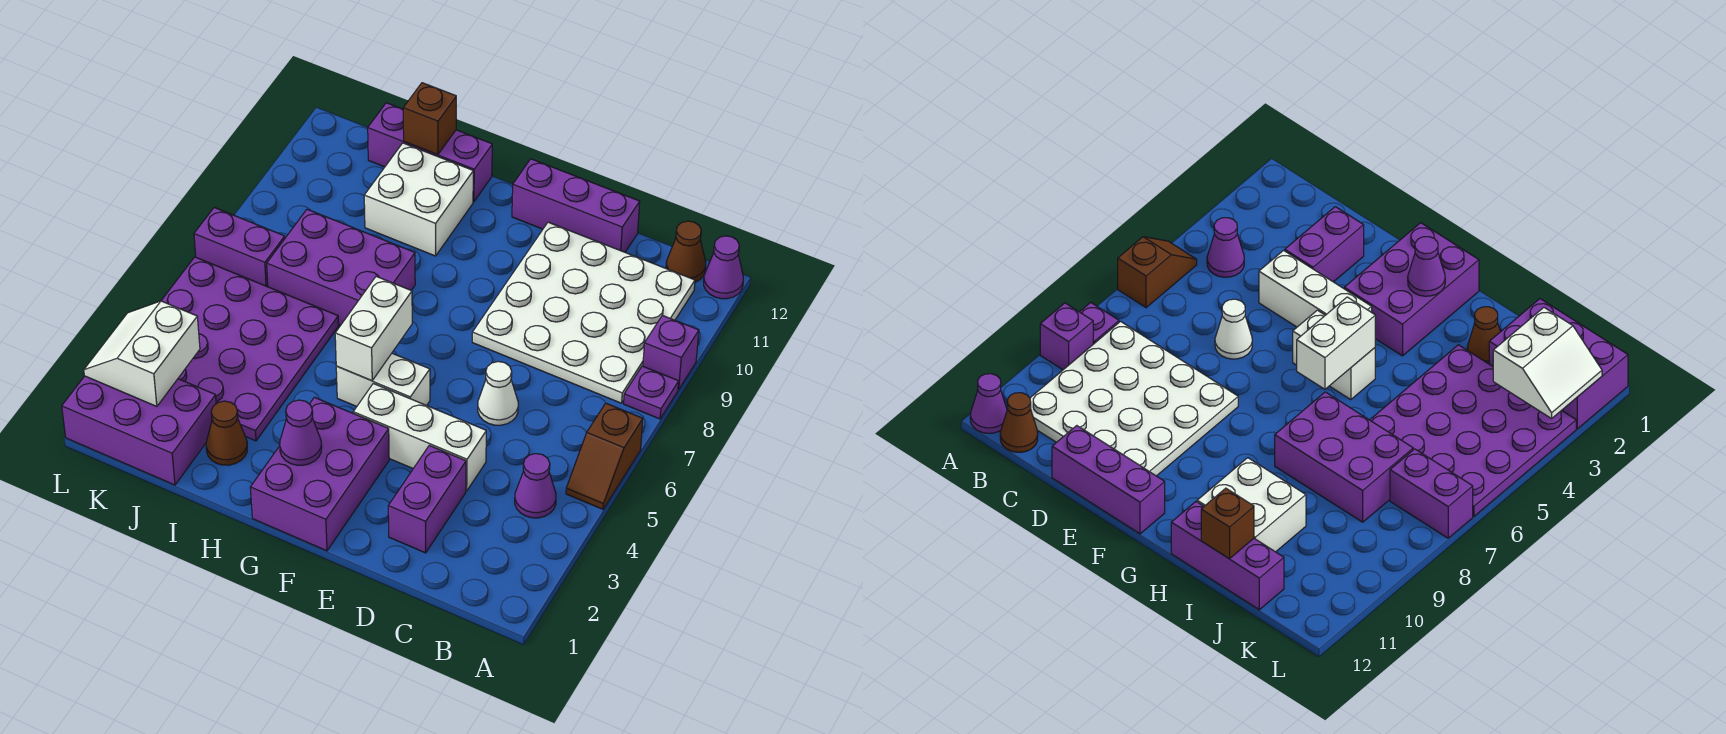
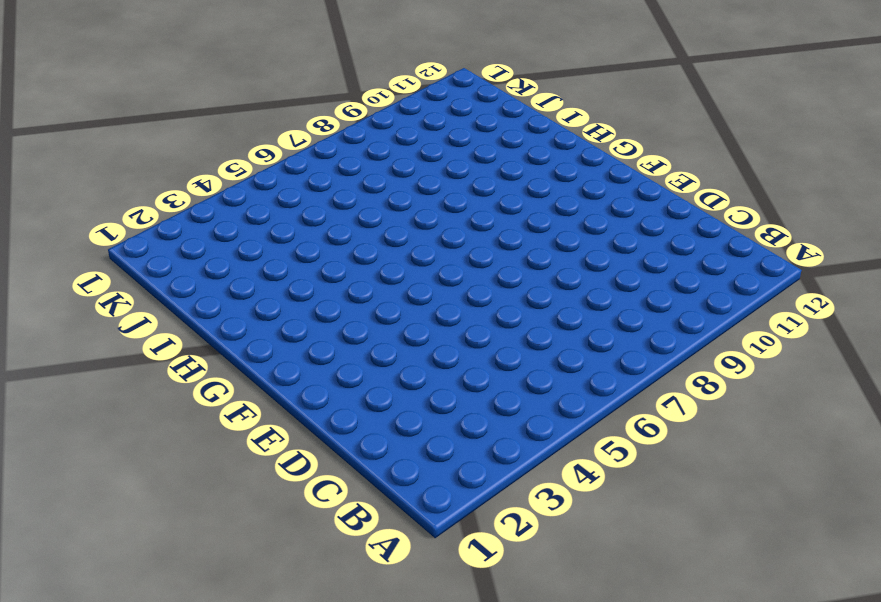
none -> brown slope A5:A6 level 1 top 6
none -> purple plate A8 level 1
none -> purple brick A9 level 1

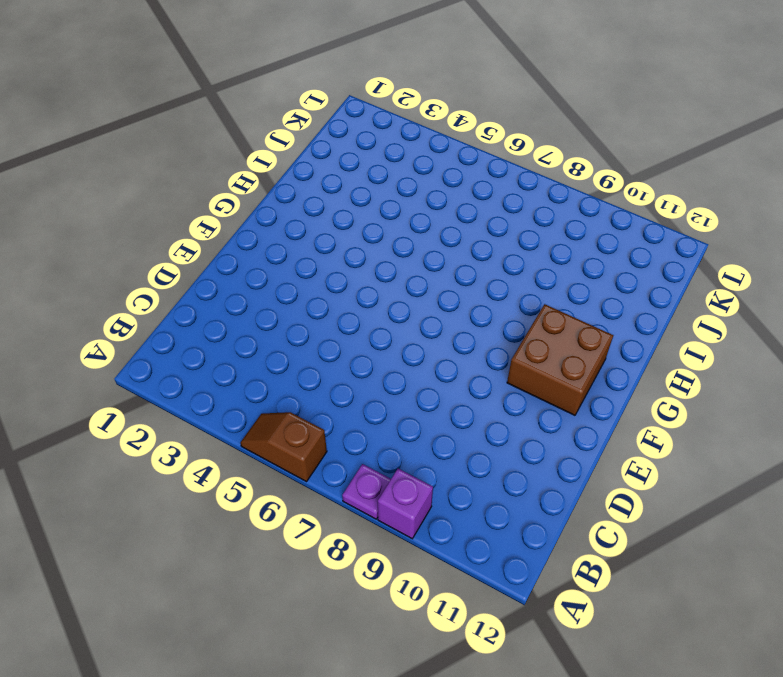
brown brick F10:G11 level 1 -> none
none -> purple cone A12 level 1
none -> purple cone B4 level 1
none -> white plate B8:E11 level 1

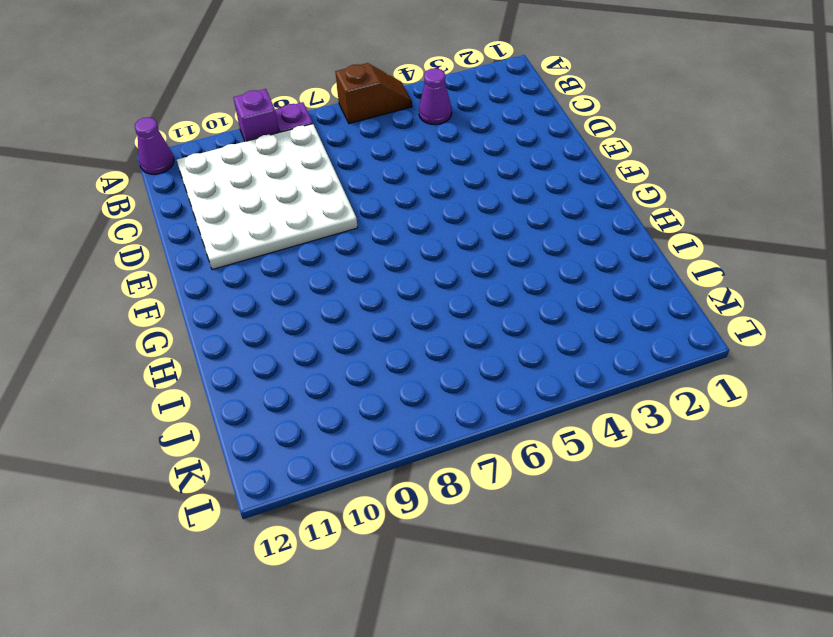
none -> brown cone B12 level 1
none -> purple brick D2:D3 level 1
none -> white brick D4:F4 level 1

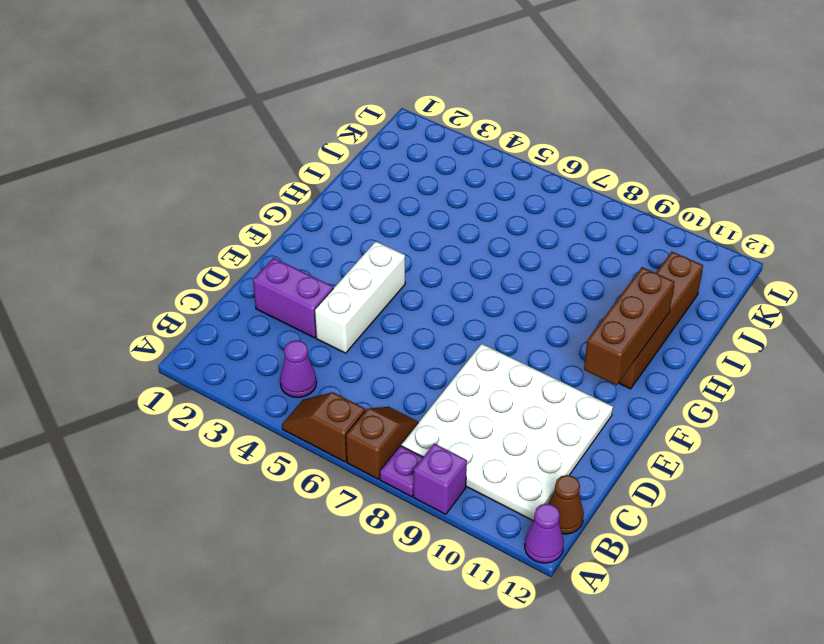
brown slope A7:B7 level 1 top A -> none
brown brick F11:H11 level 2 -> none
brown brick G11:J11 level 1 -> white brick H10:I11 level 1
none -> white cone D6 level 1
none -> purple brick D12:F12 level 1
none -> purple brick F1:G3 level 1

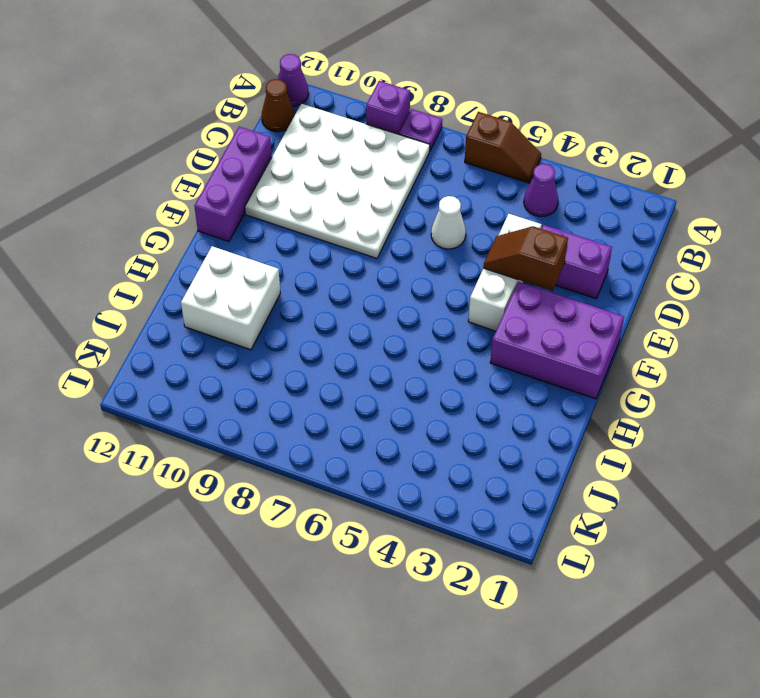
brown slope E3:E4 level 2 top 3 -> none
none -> white brick F5:G5 level 1
none -> purple brick H7:J8 level 1
none -> purple brick H12:J12 level 1

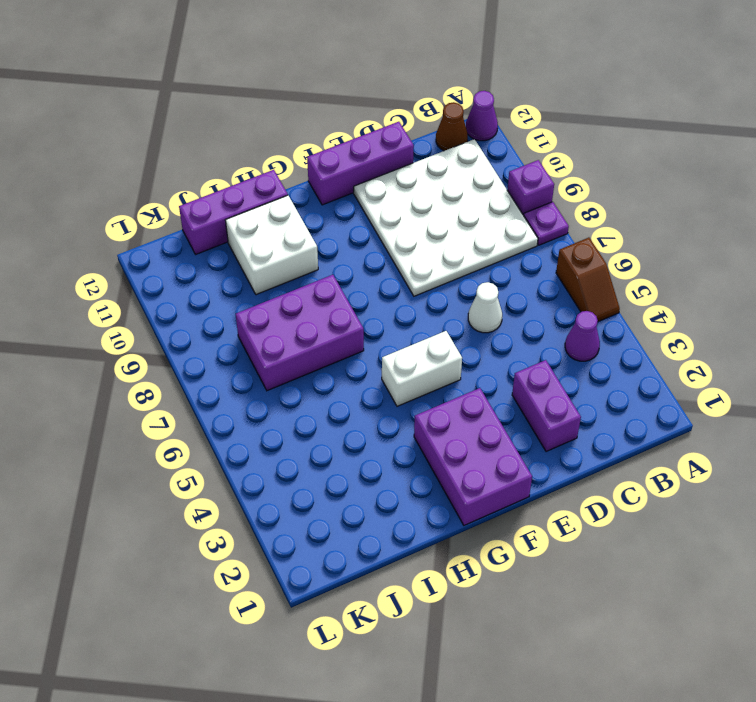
none -> white brick D4:F4 level 1
none -> brown cone I2 level 1
none -> purple plate I3:L6 level 1

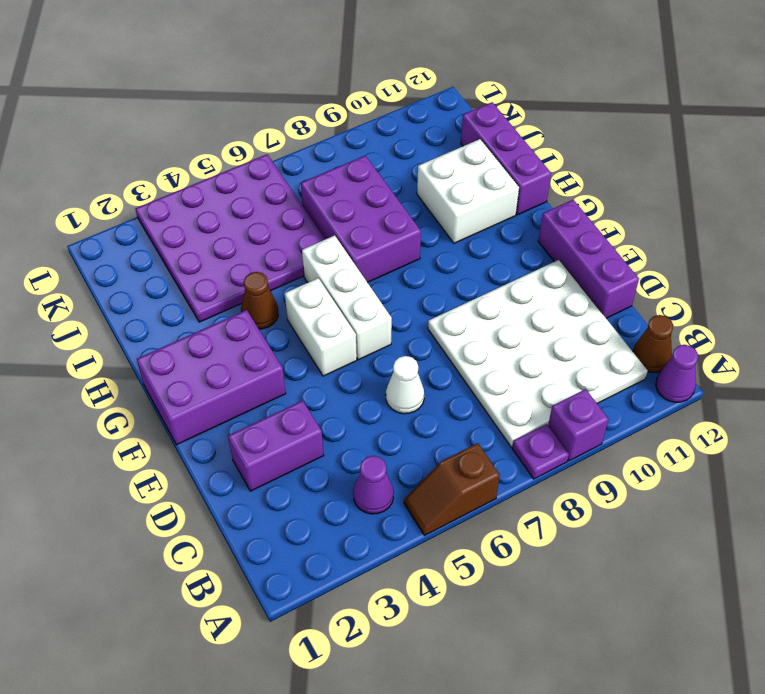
white brick F6:H6 level 1 -> white brick D4:F4 level 1
brown cone H4 level 1 -> brown cone I2 level 1
none -> purple brick J1:L2 level 1
none -> purple brick K7:L7 level 1
none -> purple cone G2 level 2

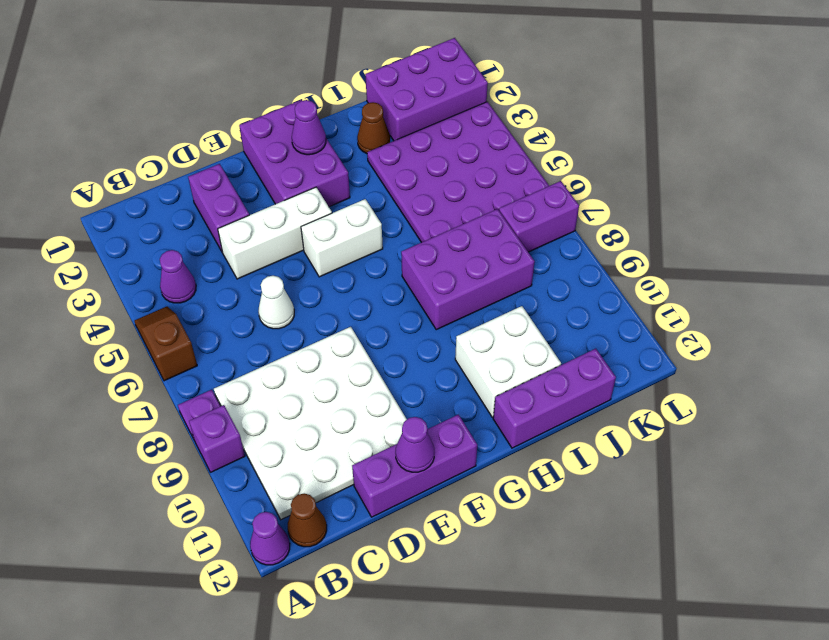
purple cone E12 level 2 -> none
none -> white brick G5:G6 level 2
none -> brown brick I12 level 2
none -> white slope K2:L3 level 2 top K

